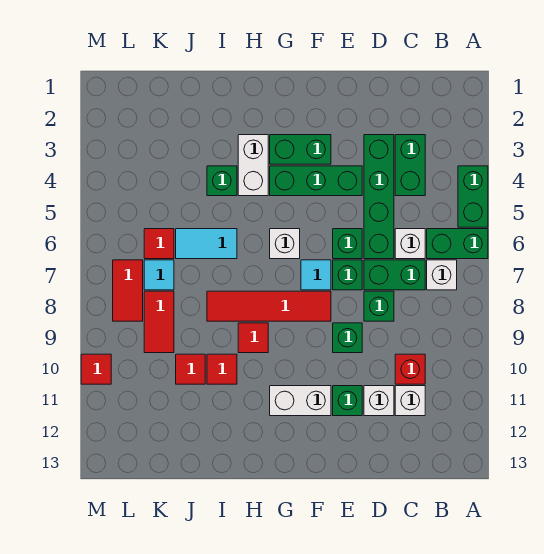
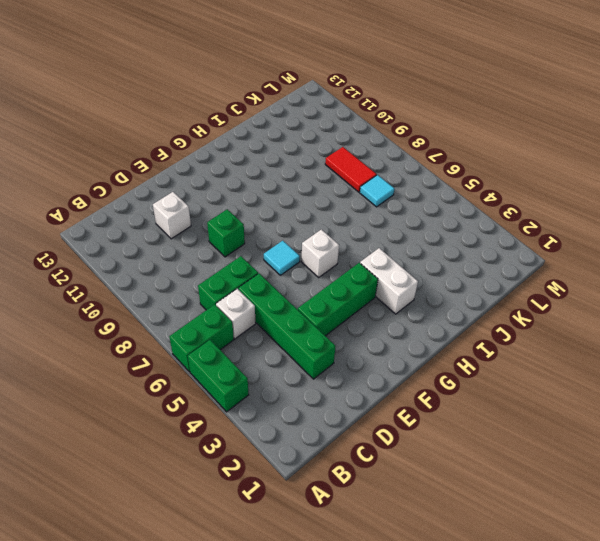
none -> white brick B7 level 1
none -> green brick C3:C4 level 1
none -> red brick C10 level 1
none -> white brick C11 level 1

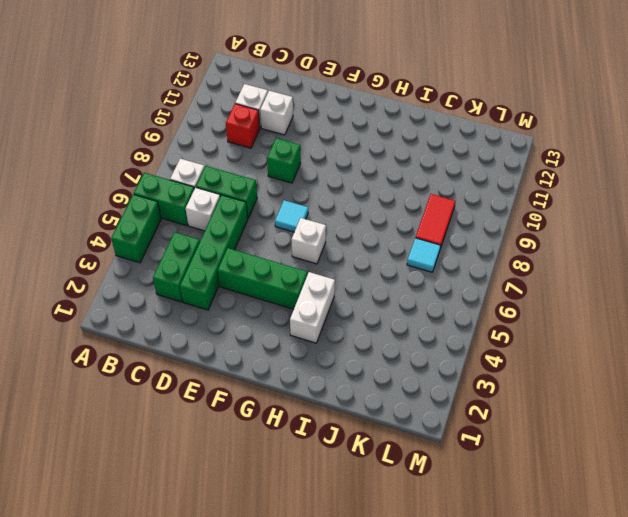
none -> green brick D8 level 1
none -> green brick E6 level 1
none -> green brick E7 level 1
none -> green brick E11 level 1

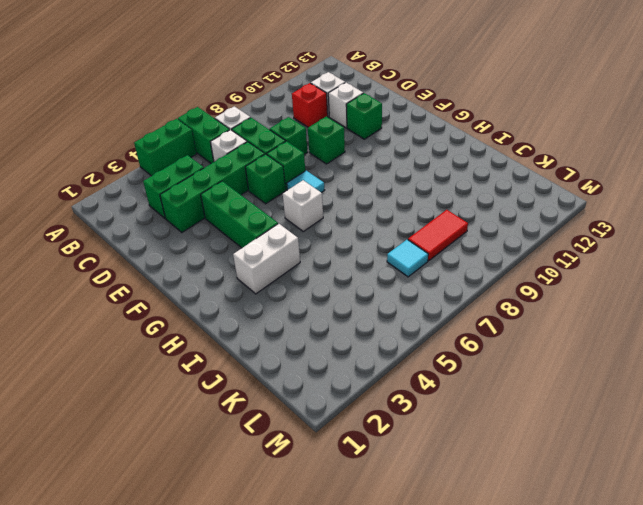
none -> green brick F3:G3 level 1
none -> red tile F8:I8 level 1
none -> white brick F11:G11 level 1
none -> red tile H9 level 1

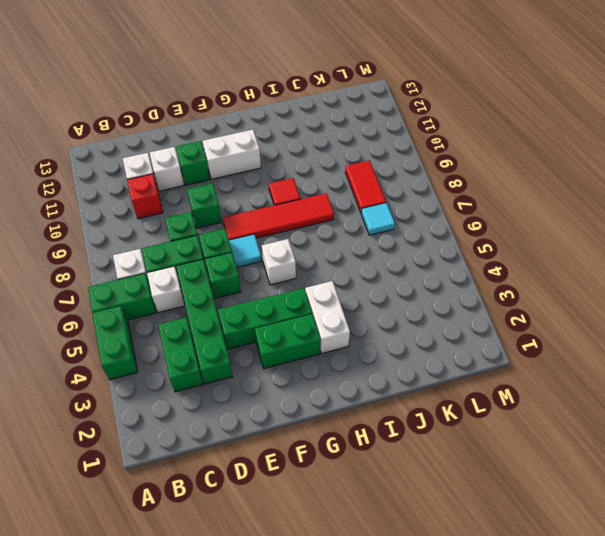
none -> green brick I4 level 1
none -> cyan tile I6:J6 level 1
none -> red tile I10 level 1
none -> red tile J10 level 1

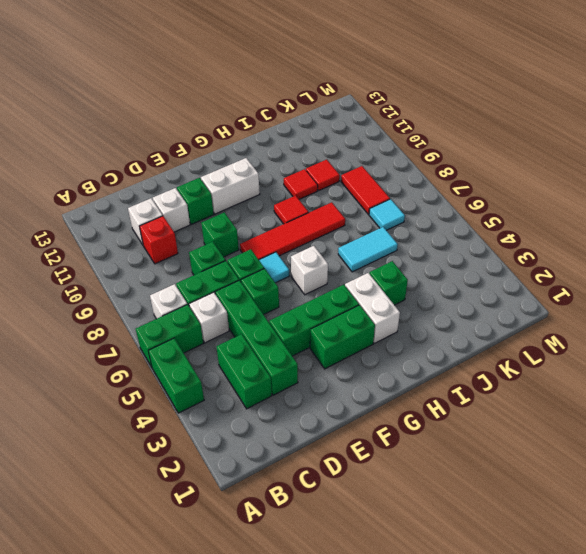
none -> red tile K6 level 1
none -> red tile L7:L8 level 1
none -> red tile M10 level 1

